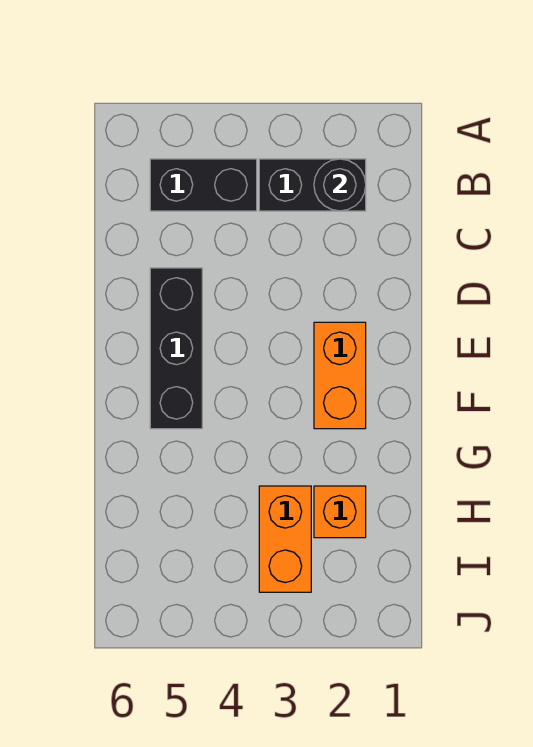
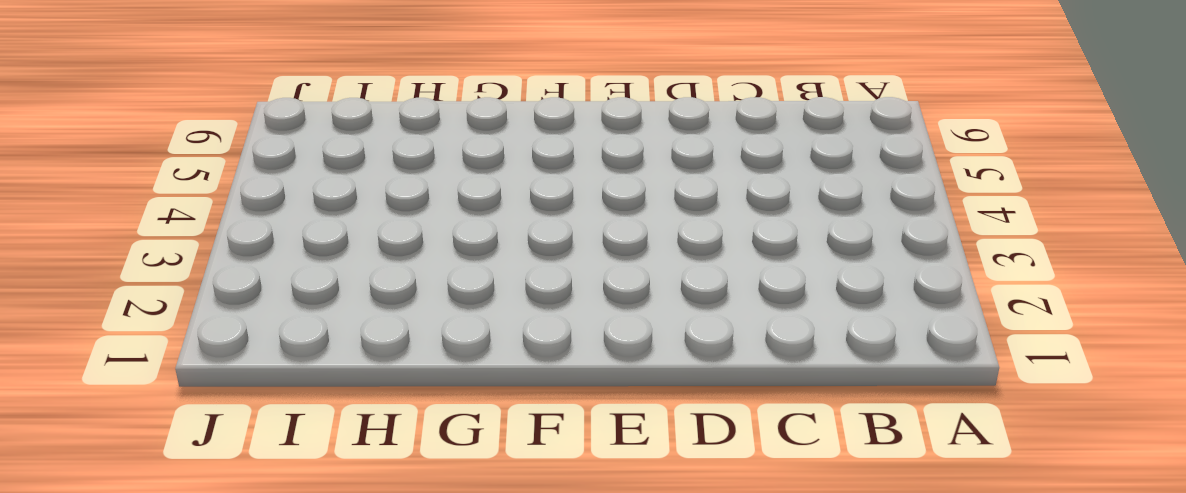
none -> black brick B2:B3 level 1
none -> black brick B4:B5 level 1

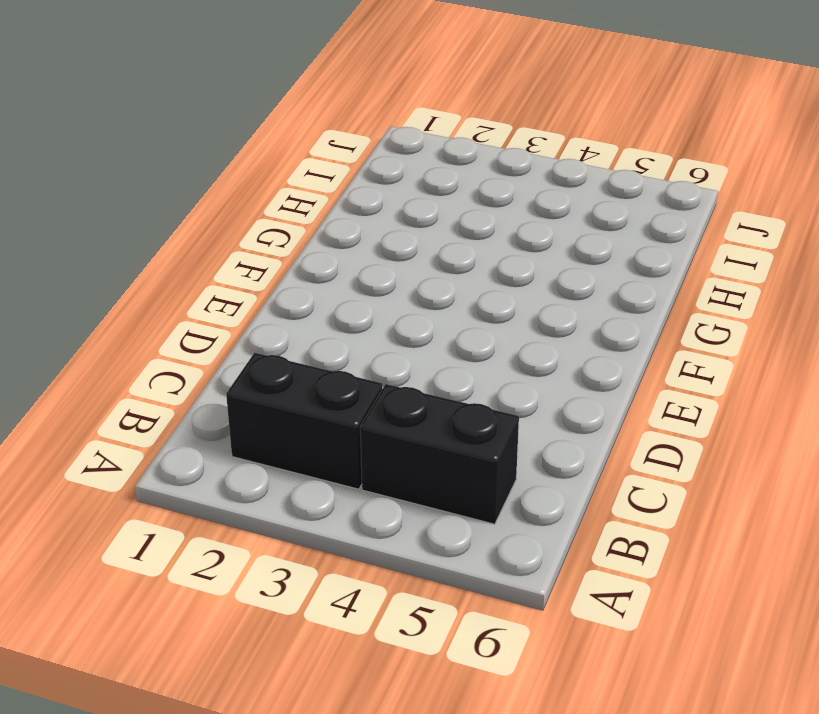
none -> black brick D5:F5 level 1
none -> orange brick E2:F2 level 1

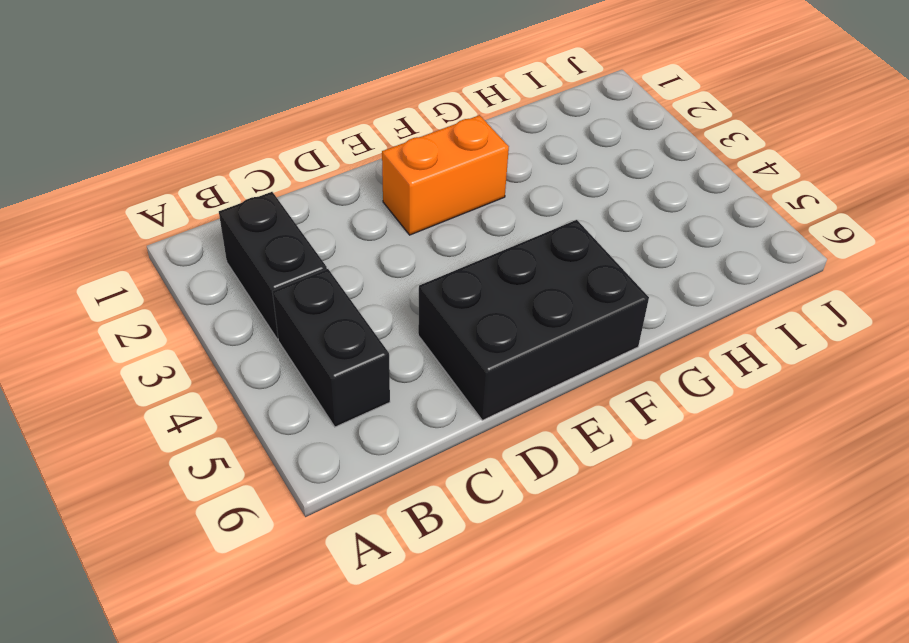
black brick D5:F6 level 1 -> black brick D5:F5 level 1
none -> orange brick H2 level 1
none -> orange brick H3:I3 level 1

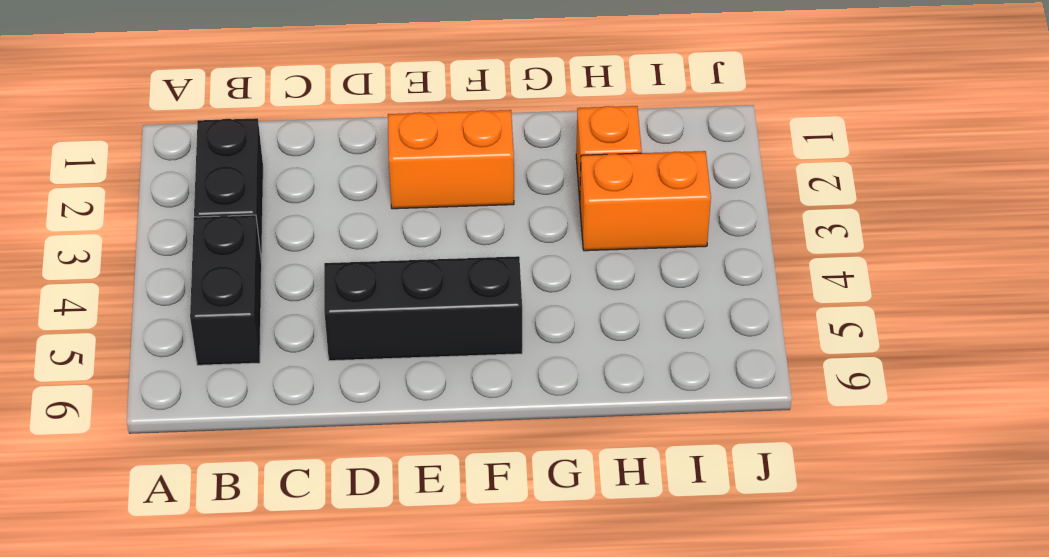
none -> black round brick B2 level 2

